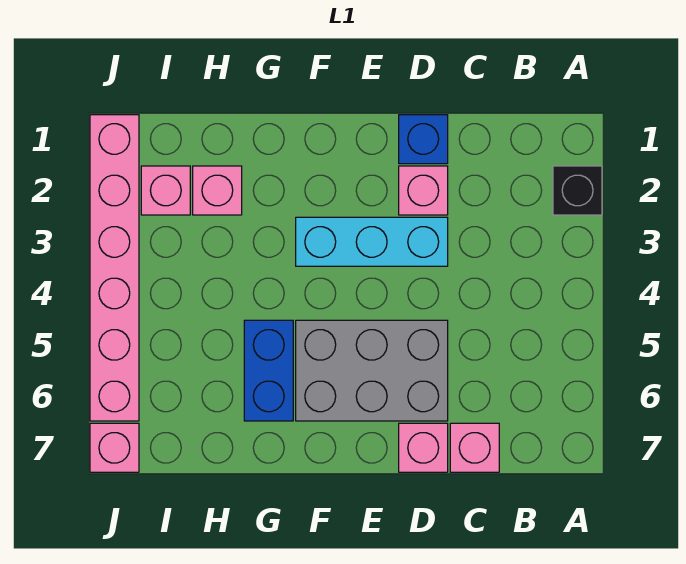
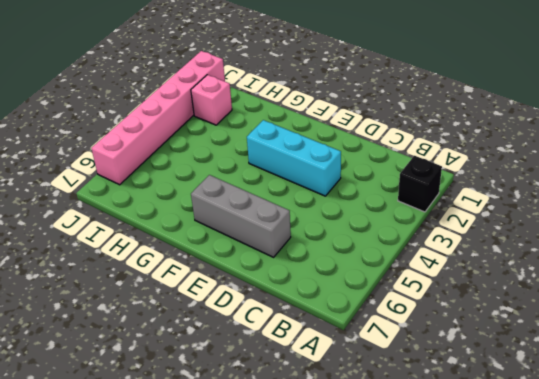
grey brick D6:F6 level 1 -> grey brick D5:F6 level 1
none -> pink brick C7 level 1
none -> blue brick D1 level 1
none -> pink brick D2 level 1

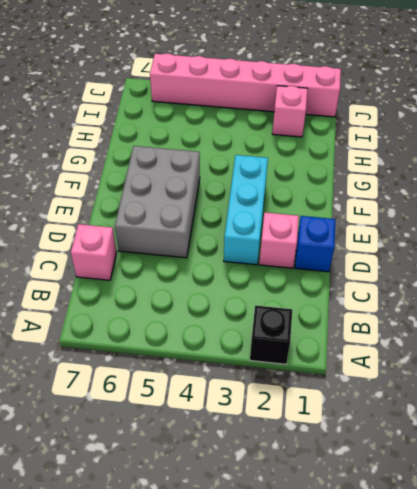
none -> pink brick D7 level 1
none -> blue brick G5:G6 level 1
none -> pink brick H2 level 1

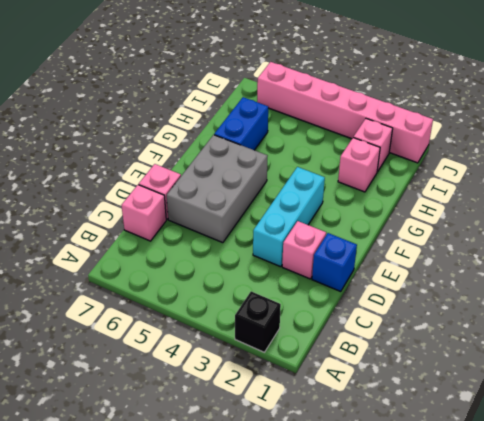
blue brick G6:H6 level 1 -> blue brick G5:G6 level 1
none -> pink brick J7 level 1

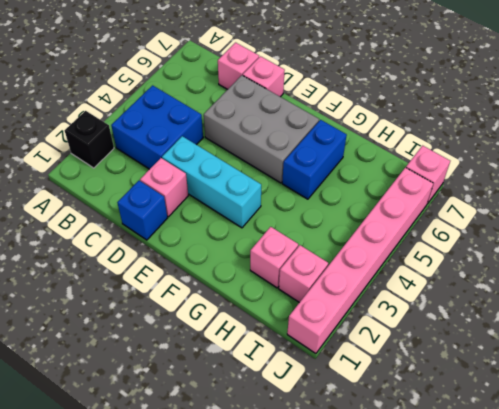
blue brick B3:C4 level 1 -> none

